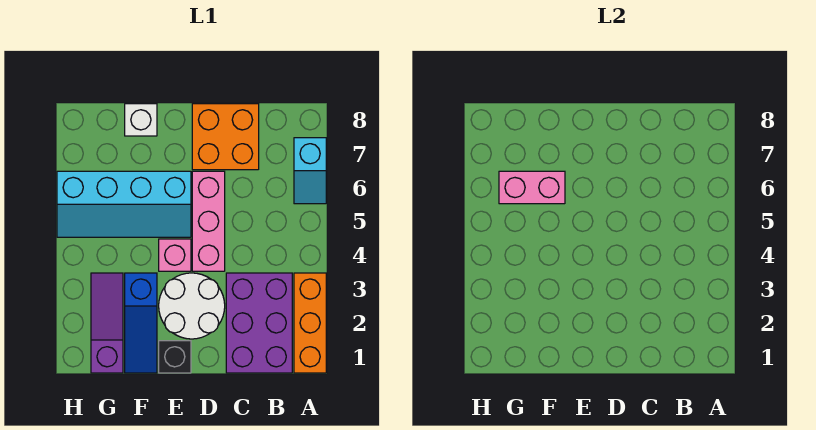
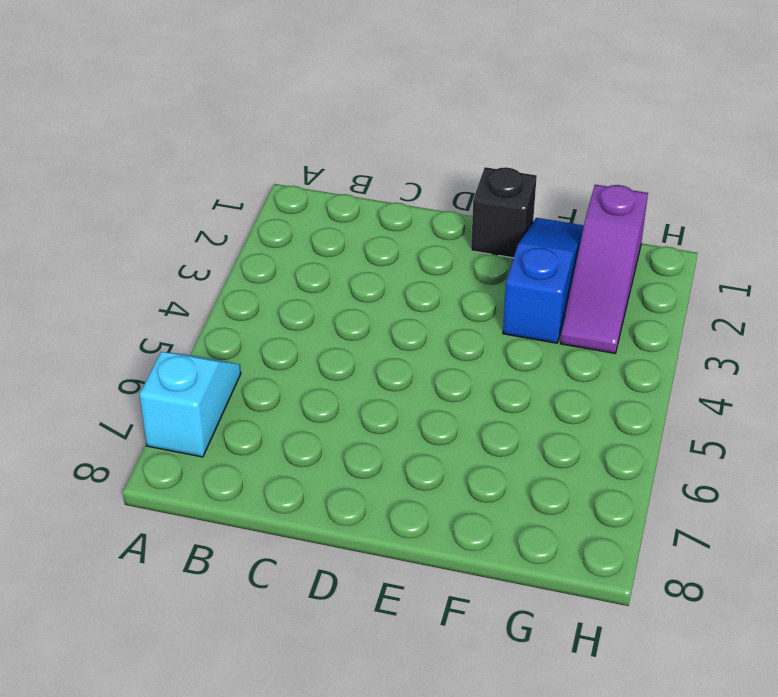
none -> orange brick A1:A3 level 1
none -> purple brick B1:C3 level 1
none -> orange brick C7:D8 level 1

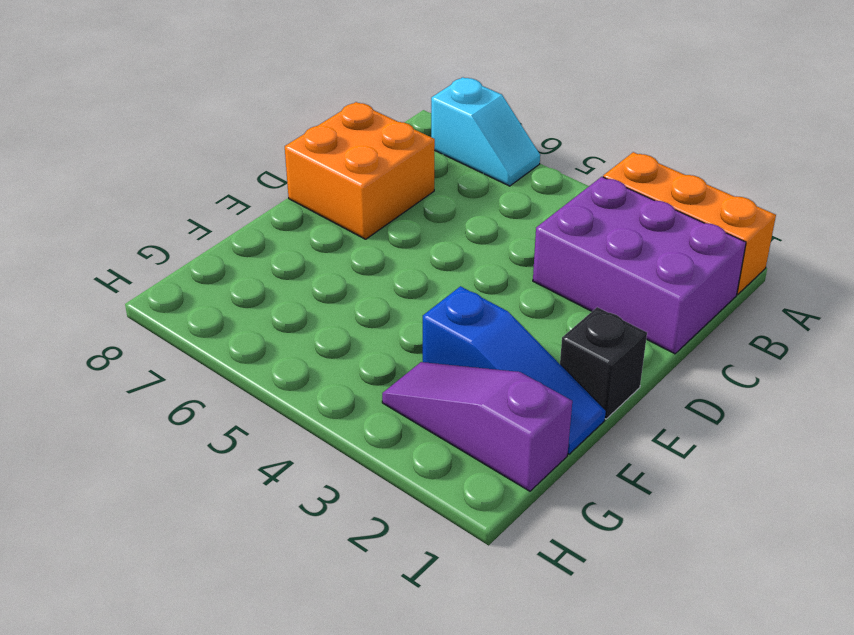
none -> white round brick D2:E3 level 1
none -> pink brick D4:D6 level 1
none -> pink brick E4 level 1

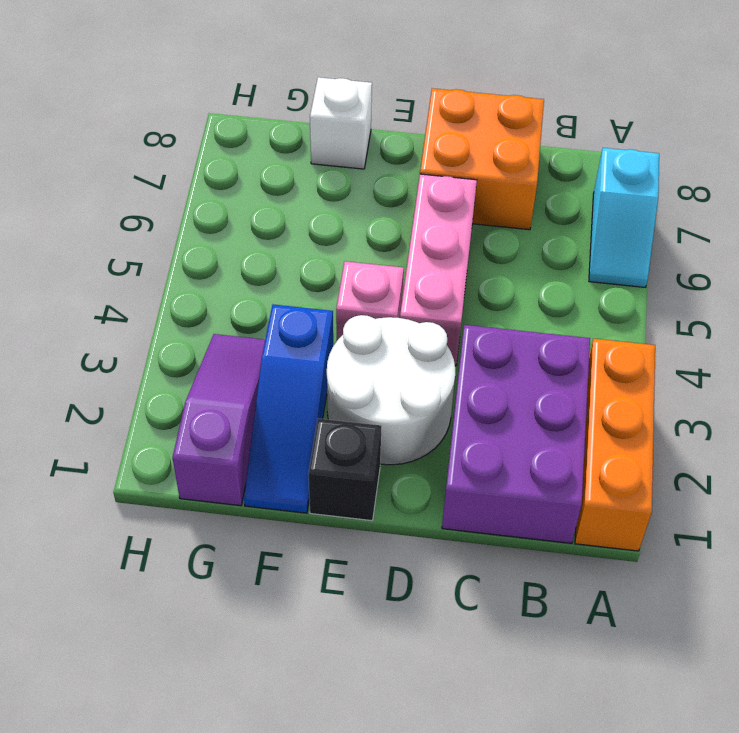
none -> cyan slope E5:H6 level 1 top 6
none -> pink brick F6:G6 level 2

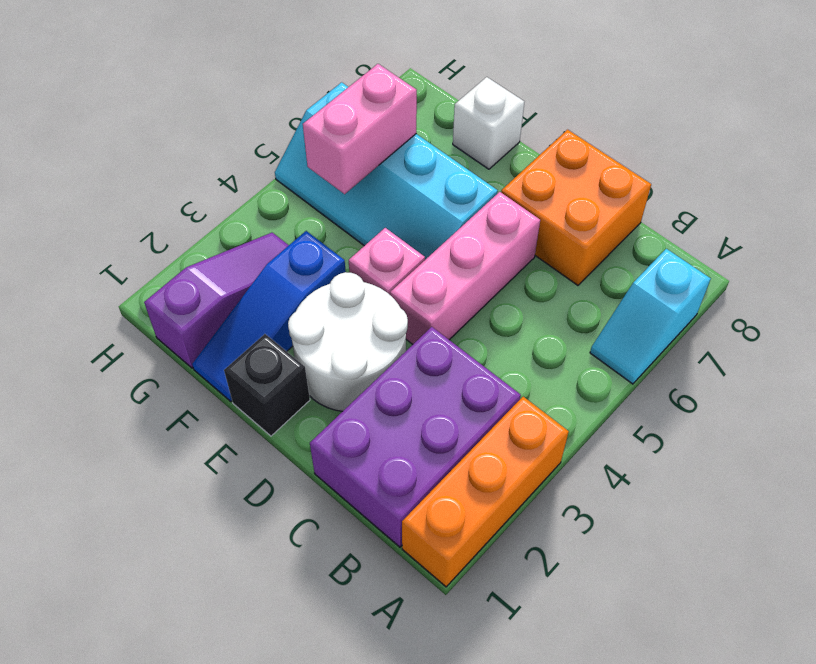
pink brick G5:G6 level 2 -> pink brick F6:G6 level 2

